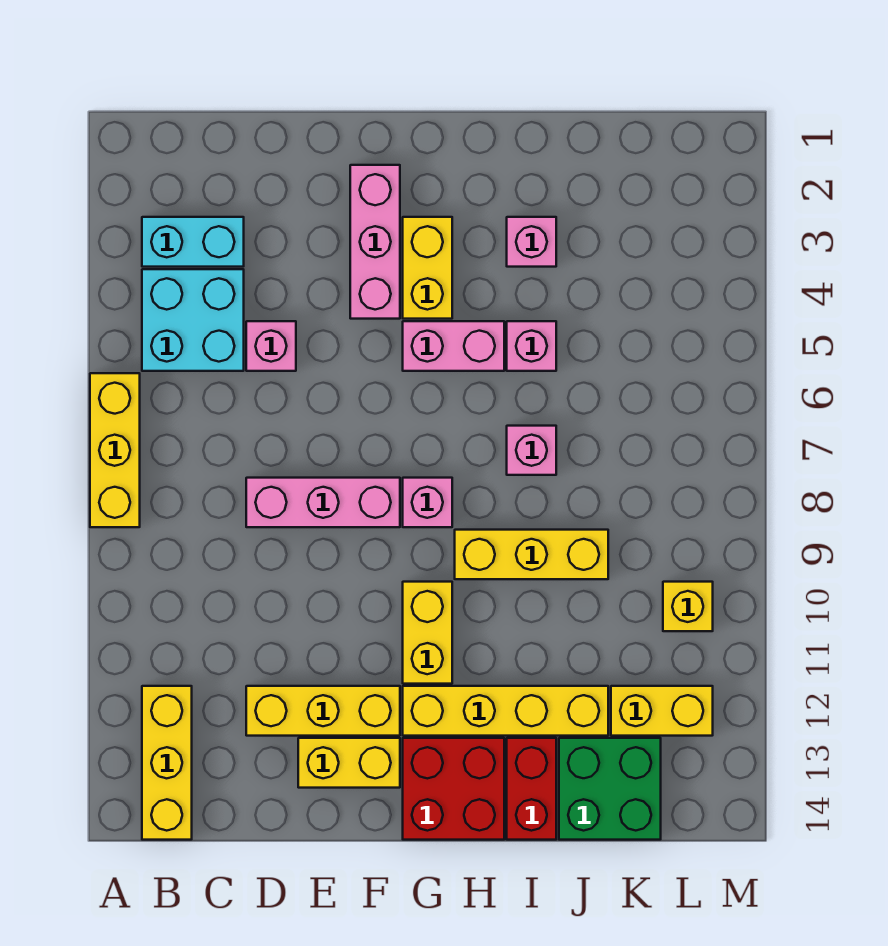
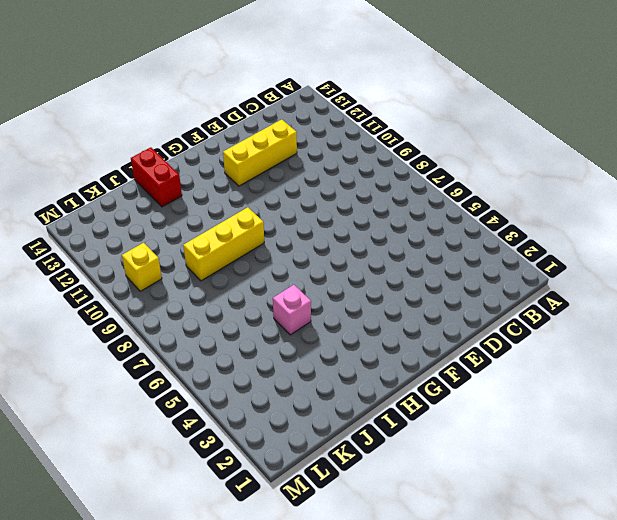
none -> yellow brick A6:A8 level 1
none -> cyan brick B3:C3 level 1
none -> cyan brick B4:C5 level 1

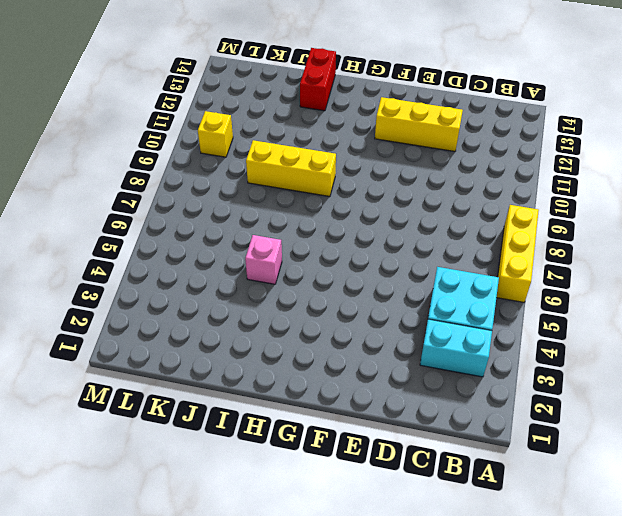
none -> yellow brick B12:B14 level 1
none -> pink brick D5 level 1
none -> pink brick D8:F8 level 1

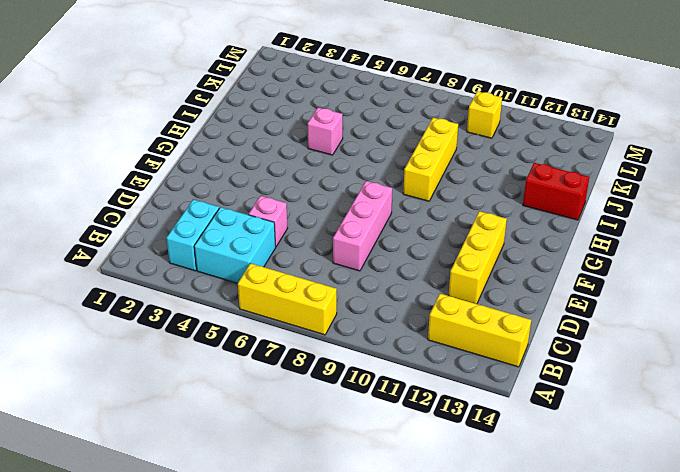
none -> yellow brick E13:F13 level 1
none -> pink brick F2:F4 level 1
none -> yellow brick G3:G4 level 1

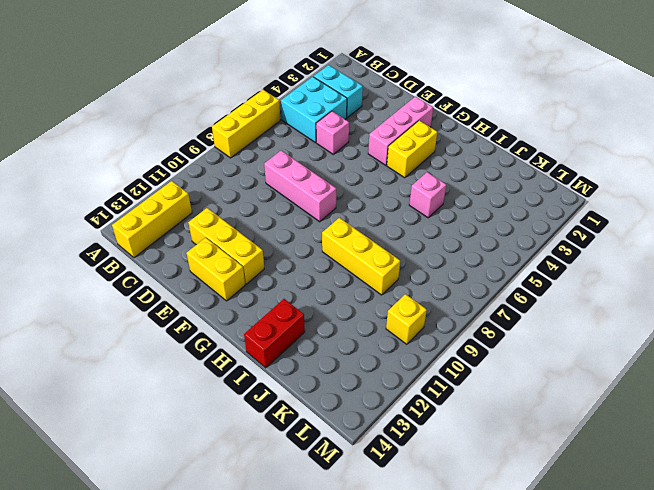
none -> pink brick G5:H5 level 1
none -> pink brick G8 level 1
none -> yellow brick G10:G11 level 1

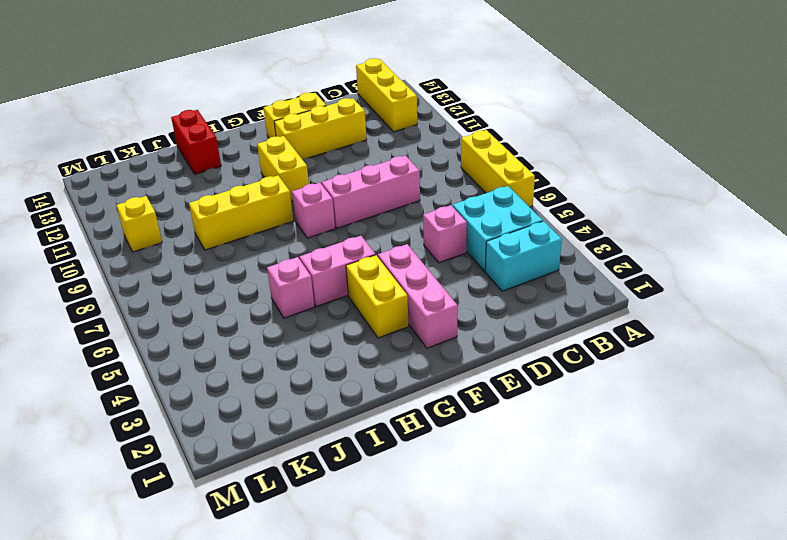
none -> yellow brick G12:J12 level 1
none -> red brick G13:H14 level 1
none -> pink brick I3 level 1

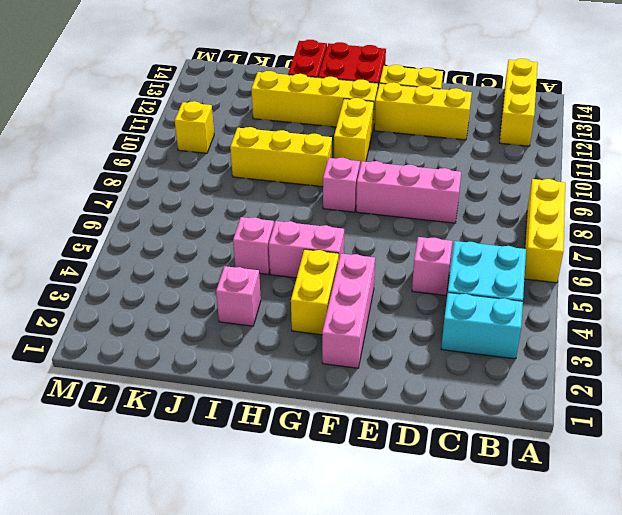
none -> pink brick I7 level 1
none -> green brick J13:K14 level 1
none -> yellow brick K12:L12 level 1

